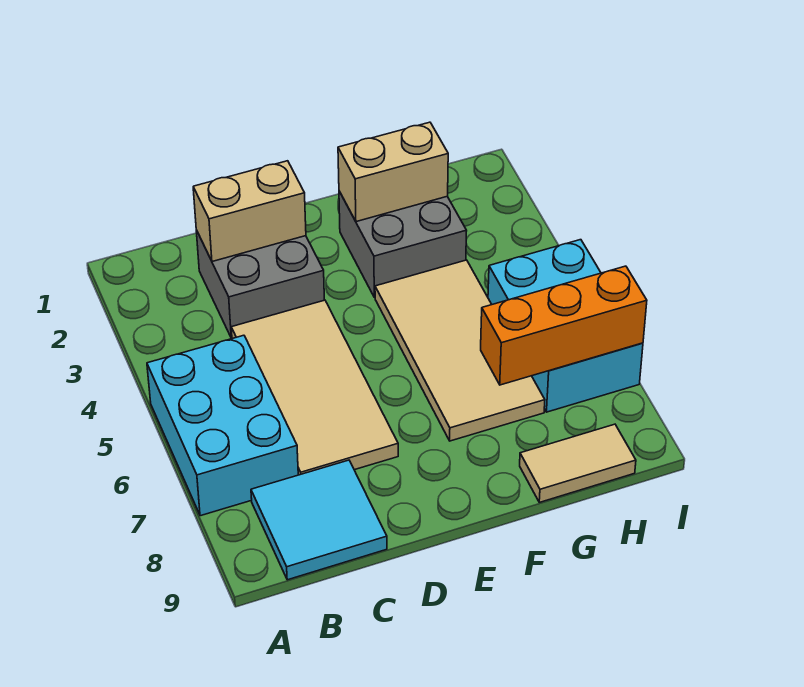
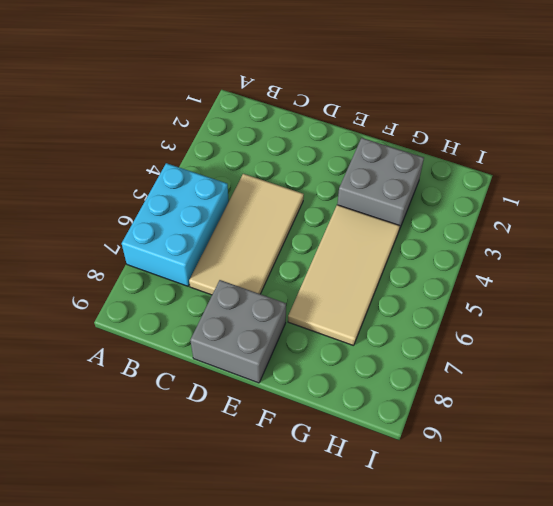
grey brick D8:E9 level 1 -> grey brick C2:D3 level 1
none -> cyan tile B8:C9 level 1
none -> tan tile G9:H9 level 1

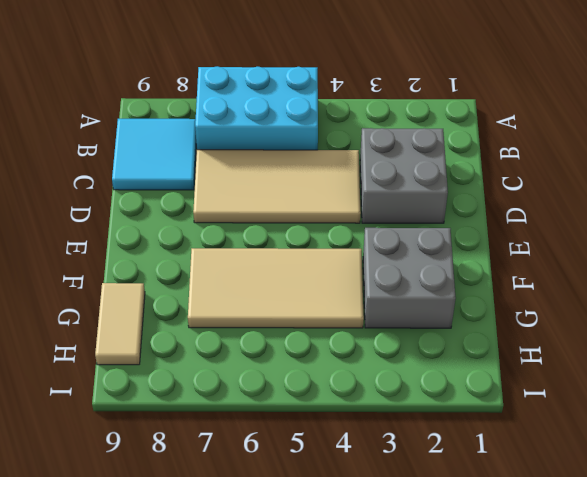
none -> cyan brick H5:I7 level 1
none -> tan brick C2:D2 level 2

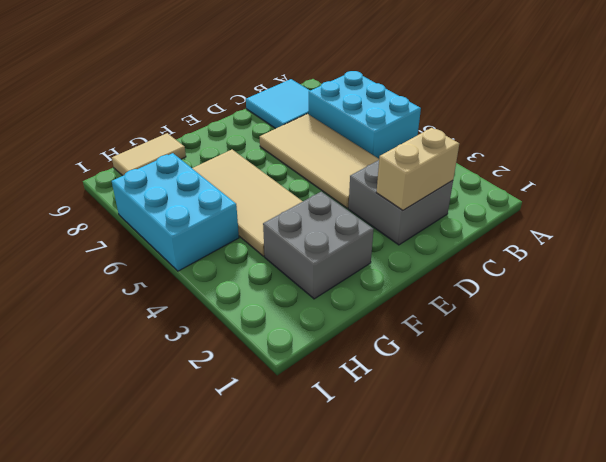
none -> tan brick F2:G2 level 2
none -> orange brick G7:I7 level 2

